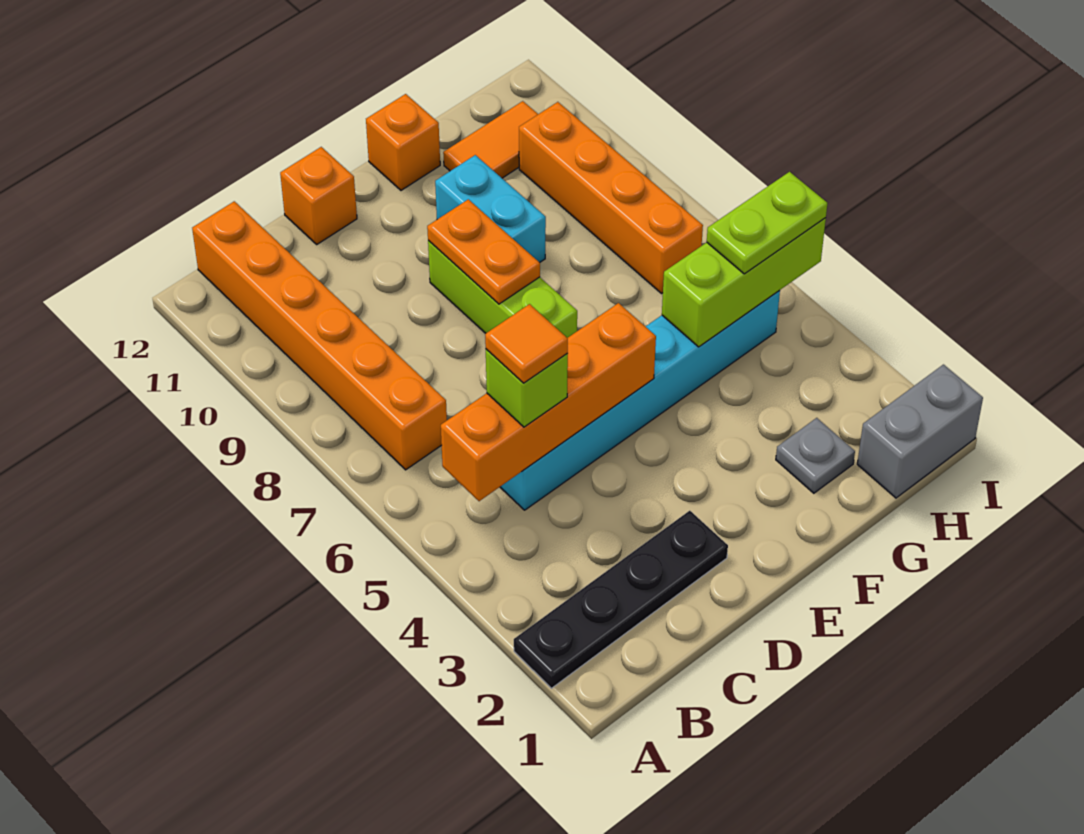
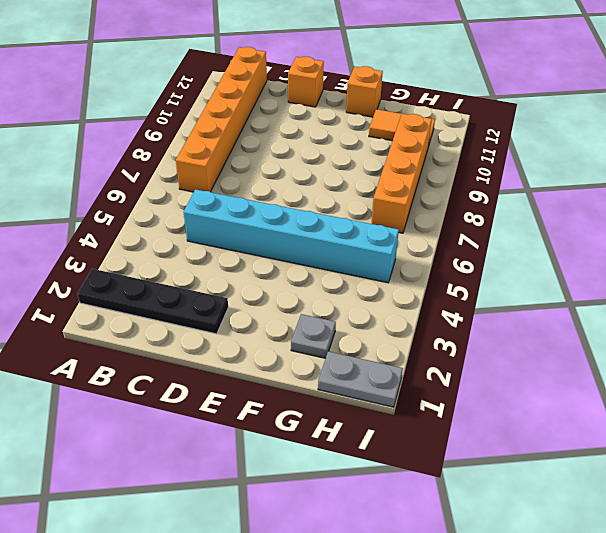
grey plate H1:I1 level 1 -> grey brick H1:I1 level 1
none -> lime brick E7:E9 level 1
none -> cyan brick F9:F10 level 1
none -> orange brick B5:E5 level 2

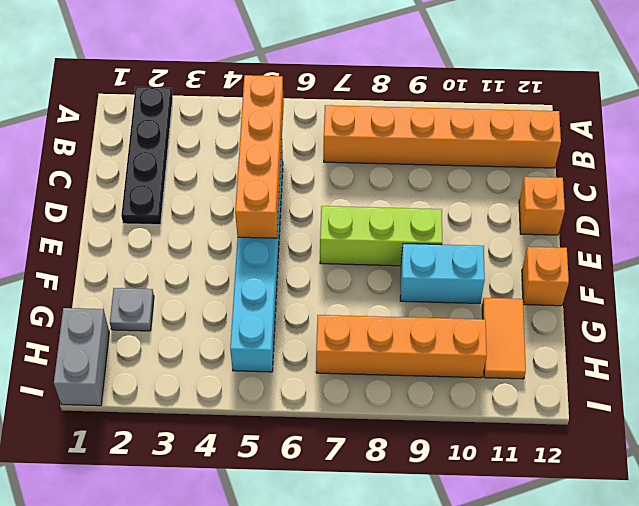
none -> orange plate E8:E9 level 2
none -> lime brick G5:I5 level 2
none -> lime brick C5 level 3

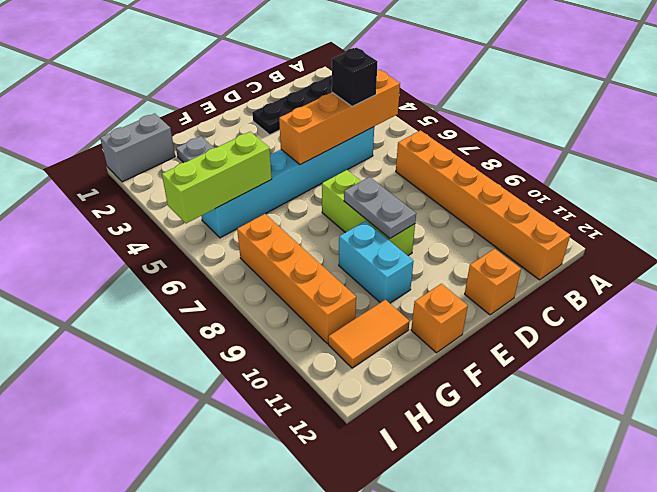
black brick C5 level 3 -> lime brick C5 level 3
grey plate E8:E9 level 2 -> orange plate E8:E9 level 2
none -> lime plate H5:I5 level 3
none -> orange tile C5 level 4

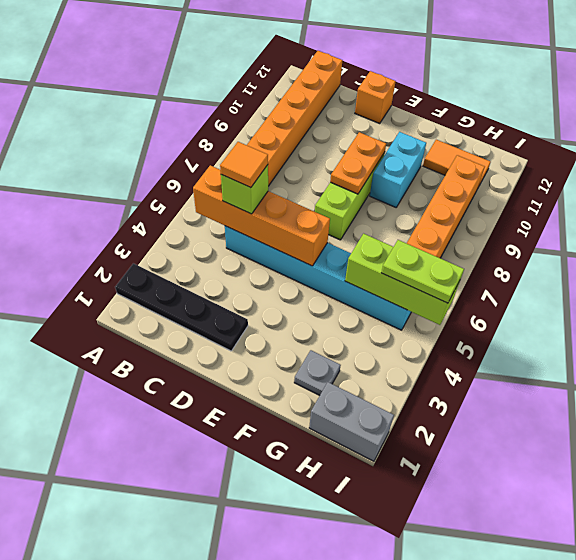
none -> orange brick F12 level 1

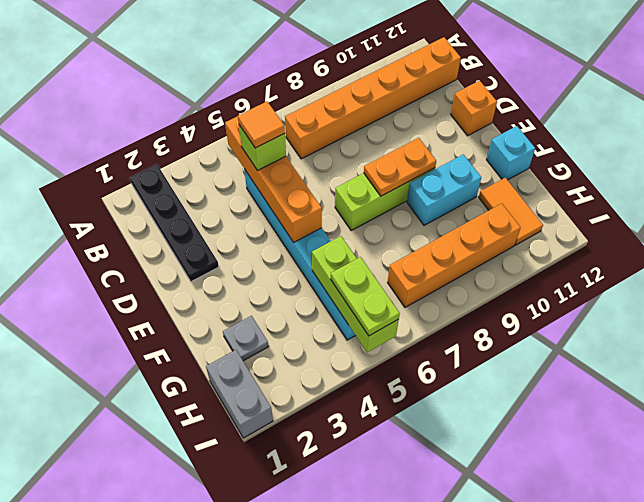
cyan brick F12 level 1 -> orange brick F12 level 1

